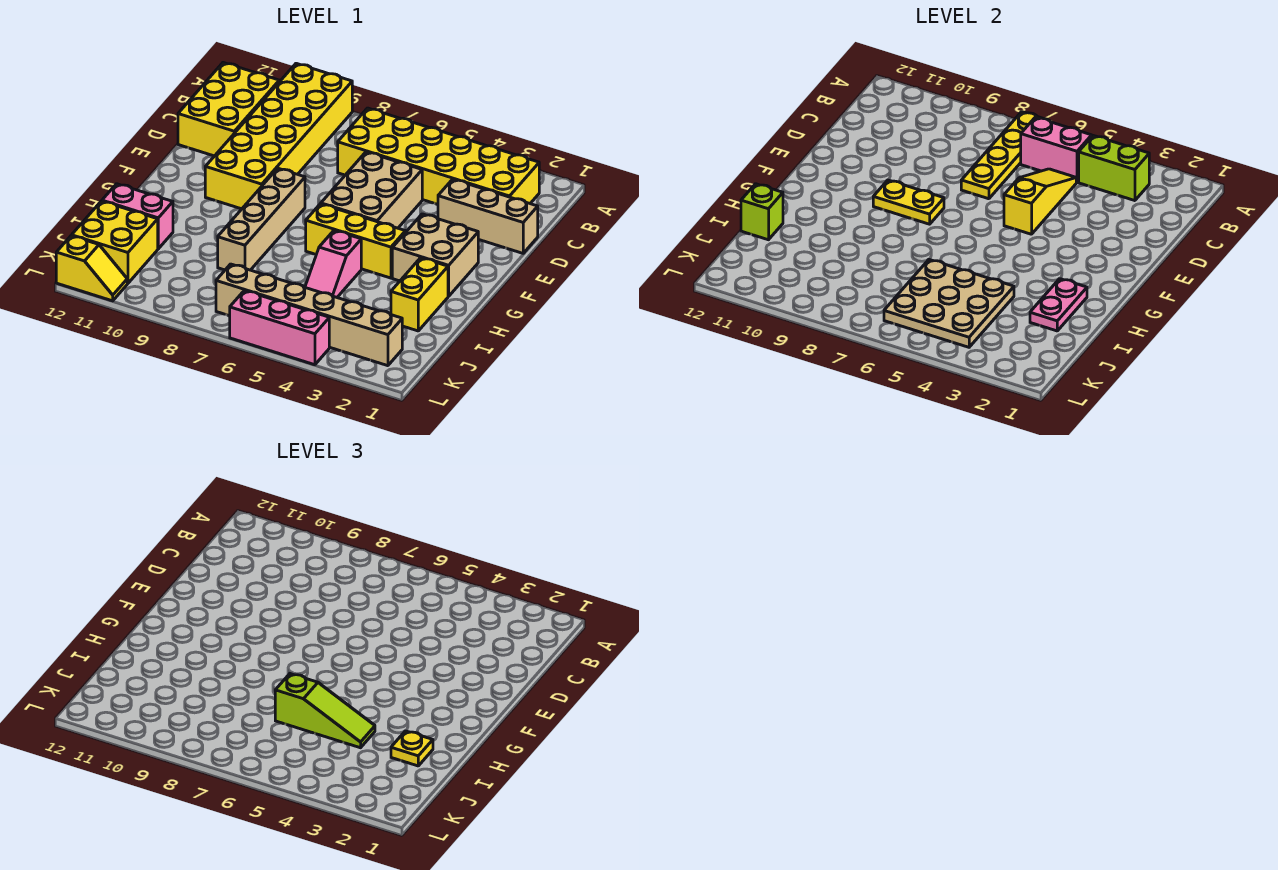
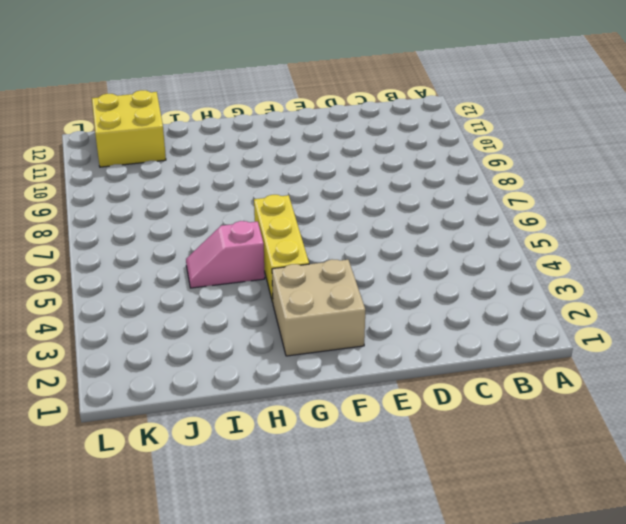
none -> yellow brick A9:F10 level 1
none -> yellow brick B2:C7 level 1
none -> yellow brick B11:D12 level 1

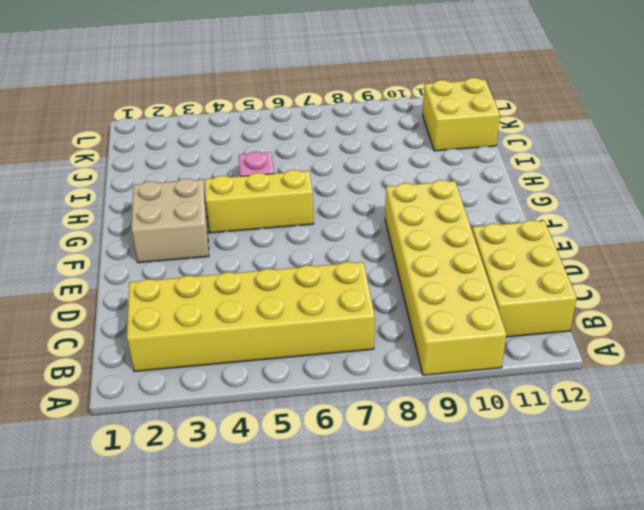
none -> tan brick D1:D3 level 1
none -> tan brick D5:F6 level 1
none -> tan brick F8:I8 level 1

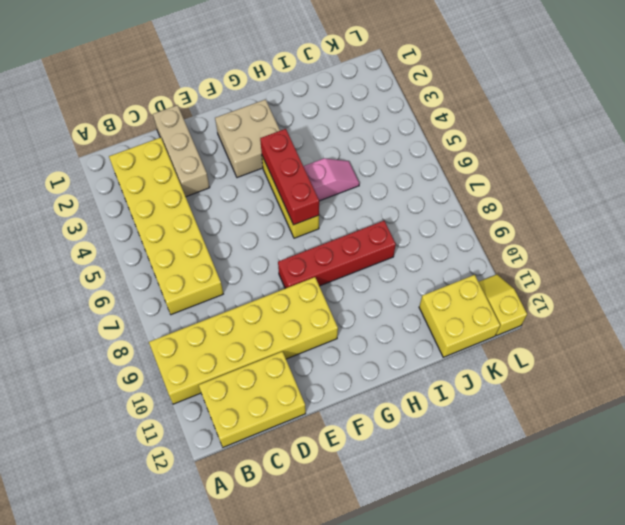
red brick F8:I8 level 1 -> tan brick F8:I8 level 1
red brick G4:G6 level 2 -> none
none -> tan brick D5:F6 level 1
none -> yellow brick H2:I2 level 1
none -> pink brick I11:I12 level 1

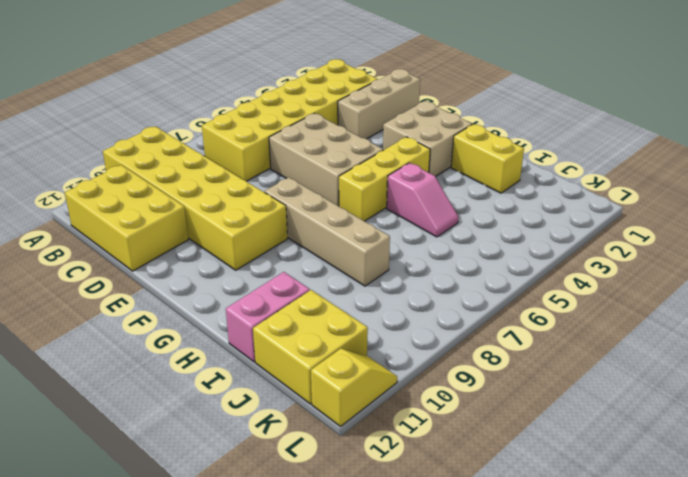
none -> tan brick K2:K7 level 1
none -> pink brick L4:L6 level 1
none -> yellow plate A7:D7 level 2

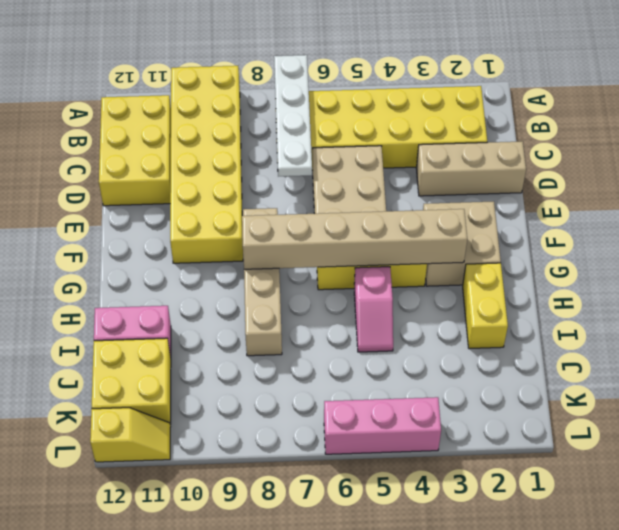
white plate A7:D7 level 2 -> yellow plate A7:D7 level 2
tan brick G3:G8 level 2 -> tan brick K2:K7 level 1
none -> lime brick B3:B4 level 2
none -> pink brick B5:B6 level 2
none -> yellow slope C5:E5 level 2 top E

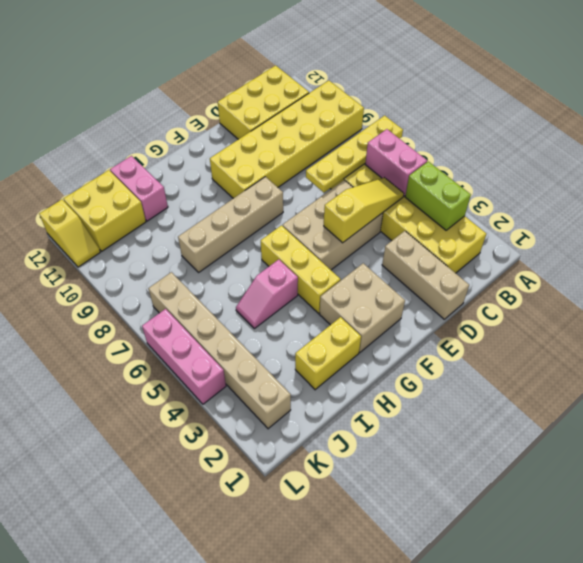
none -> yellow plate F8:F9 level 2
none -> pink plate H2:I2 level 2
none -> tan plate I4:K6 level 2

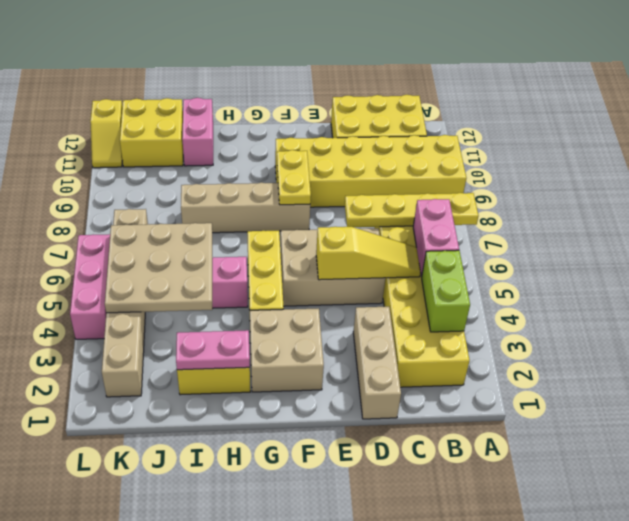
none -> lime brick I12 level 2
none -> yellow plate I2 level 3
none -> lime slope I4:I6 level 3 top 6

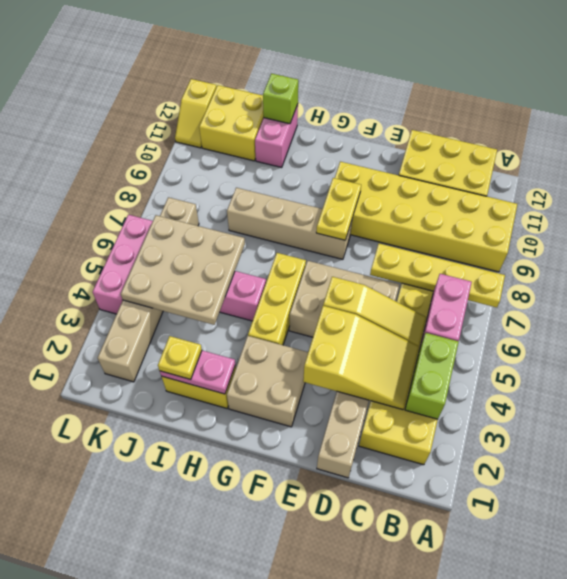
yellow slope C3:E4 level 2 top E -> none
none -> lime slope I4:I6 level 3 top 6

